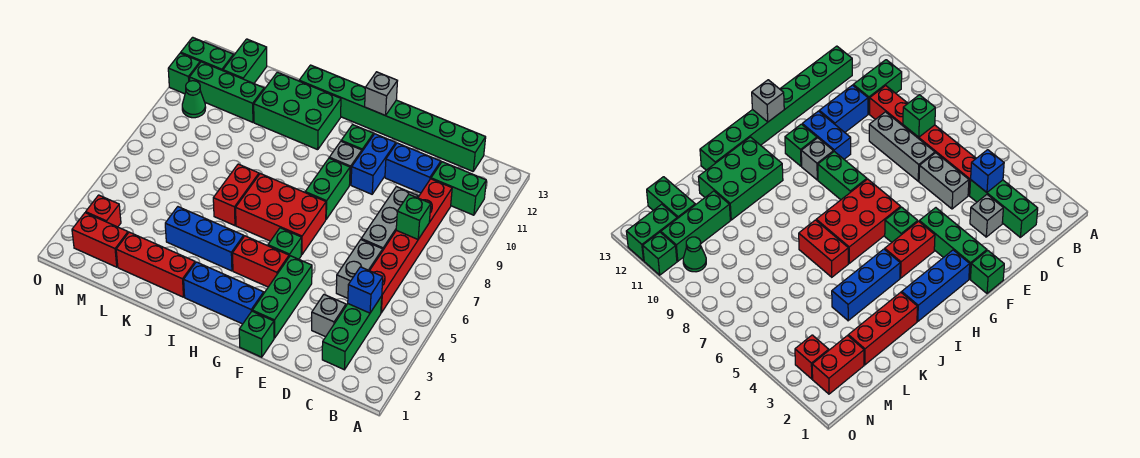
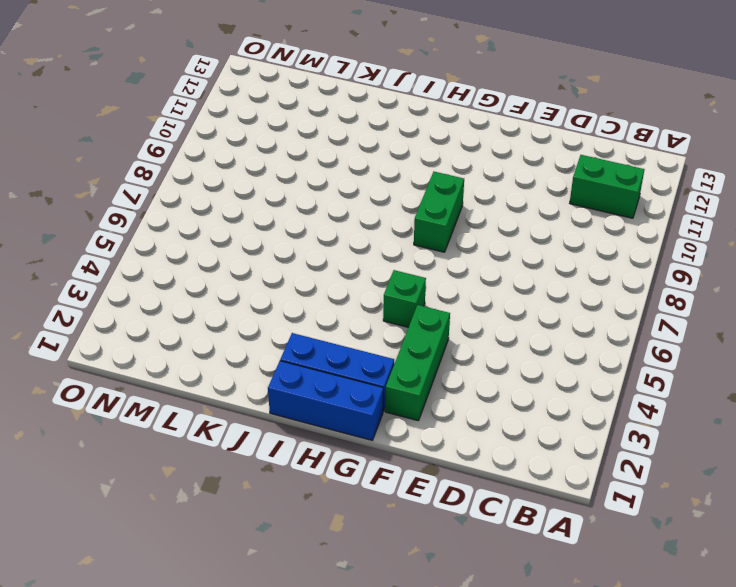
blue brick G1:I1 level 1 -> blue brick I4:K4 level 1
none -> green brick C2:C4 level 1
none -> red brick C5:C10 level 1
none -> green brick C13:J13 level 1
none -> grey brick D3 level 1

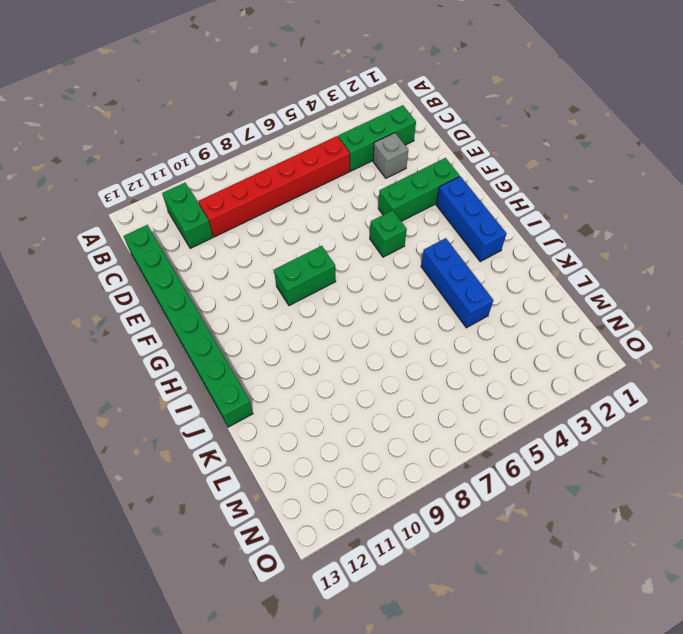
none -> grey brick D5:D6 level 1
none -> grey brick D7:D9 level 1
none -> blue brick D11:E11 level 1
none -> green brick F1 level 1

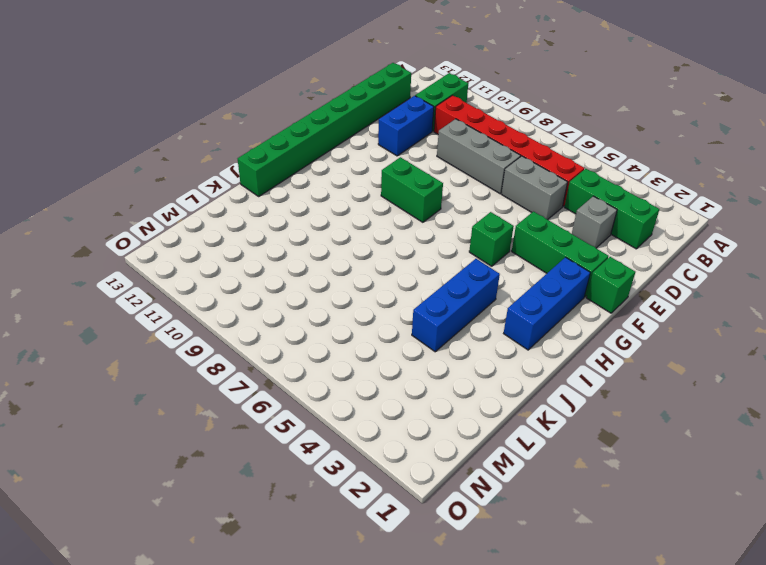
none -> blue brick F10:F11 level 1
none -> red brick G4:H4 level 1
none -> red brick G6:I7 level 1
none -> grey brick G10 level 1

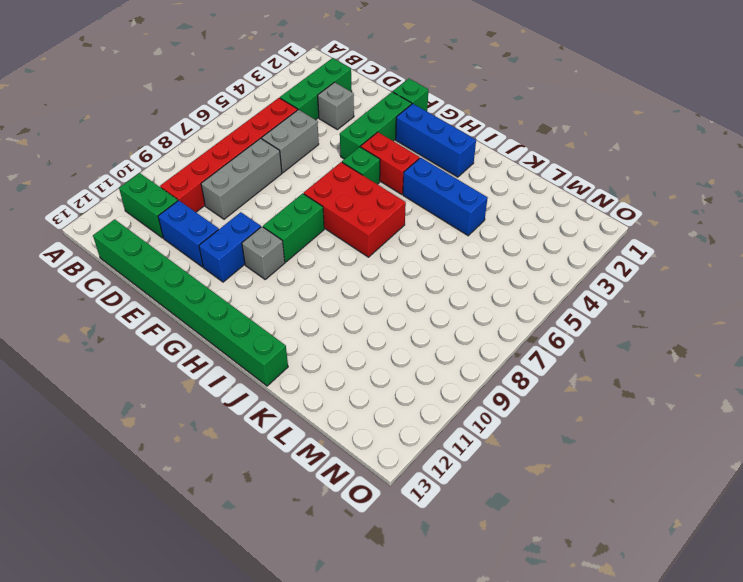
none -> green brick G11 level 1
none -> green brick I11:K12 level 1
none -> red brick J2:L2 level 1
none -> red brick J6:J7 level 1

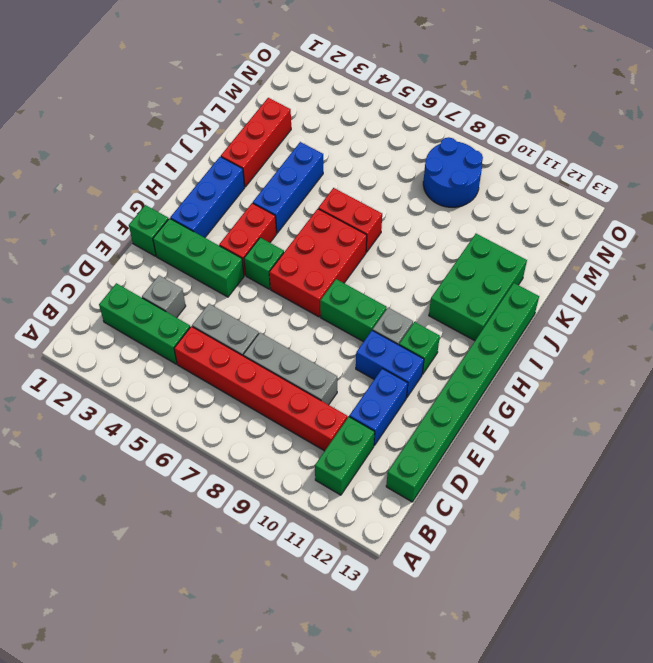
blue round brick M8:N9 level 1 -> none
none -> green brick L11:N11 level 1
none -> red brick M2:N2 level 1
none -> green brick M12:M13 level 1
none -> red brick N3 level 1

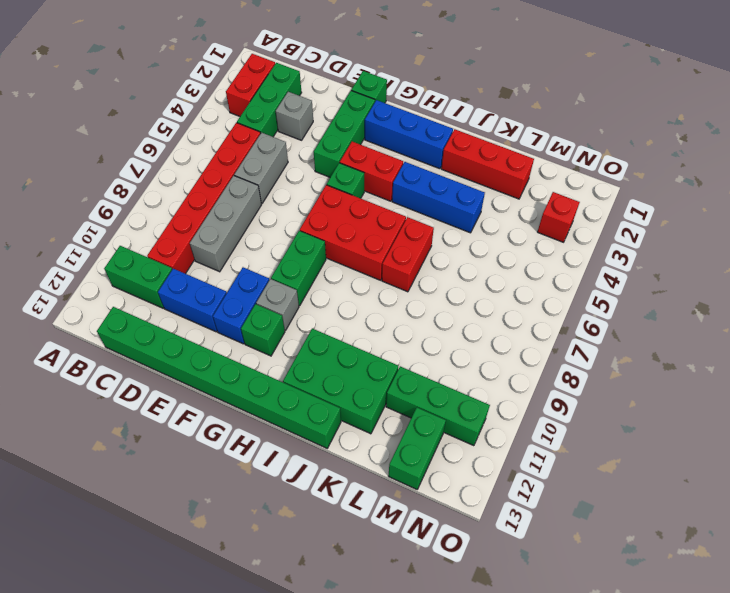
red brick B2:B3 level 1 -> red brick M2:N2 level 1
none -> green cone N10 level 1
none -> green brick N12:O12 level 1
none -> green brick O11 level 1
none -> blue brick C4 level 2

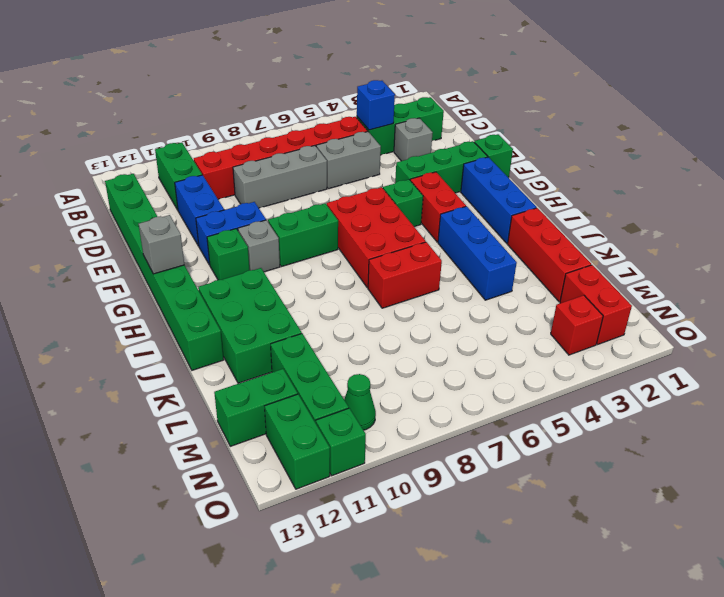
none -> green brick C8 level 2

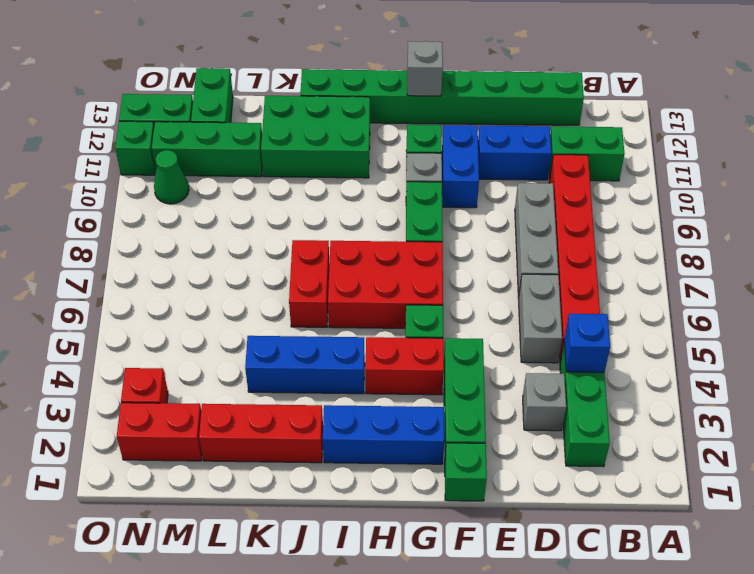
none -> green brick C8 level 2

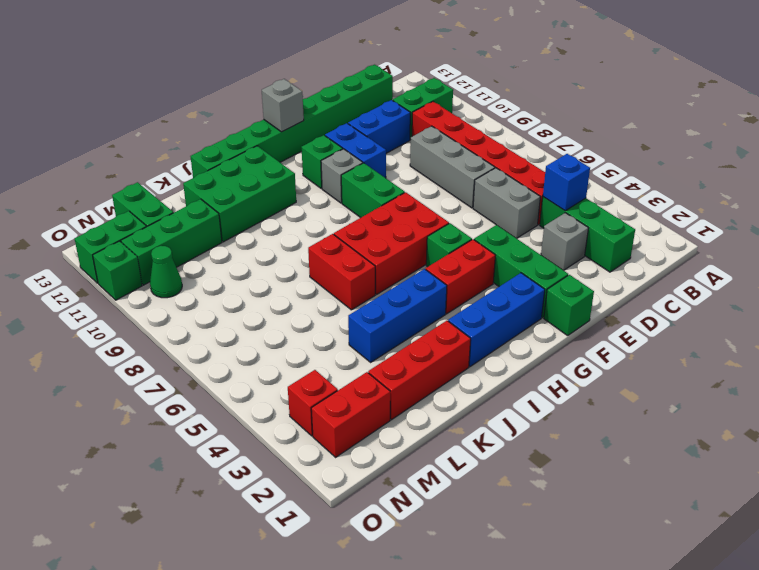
none -> green brick C8 level 2

